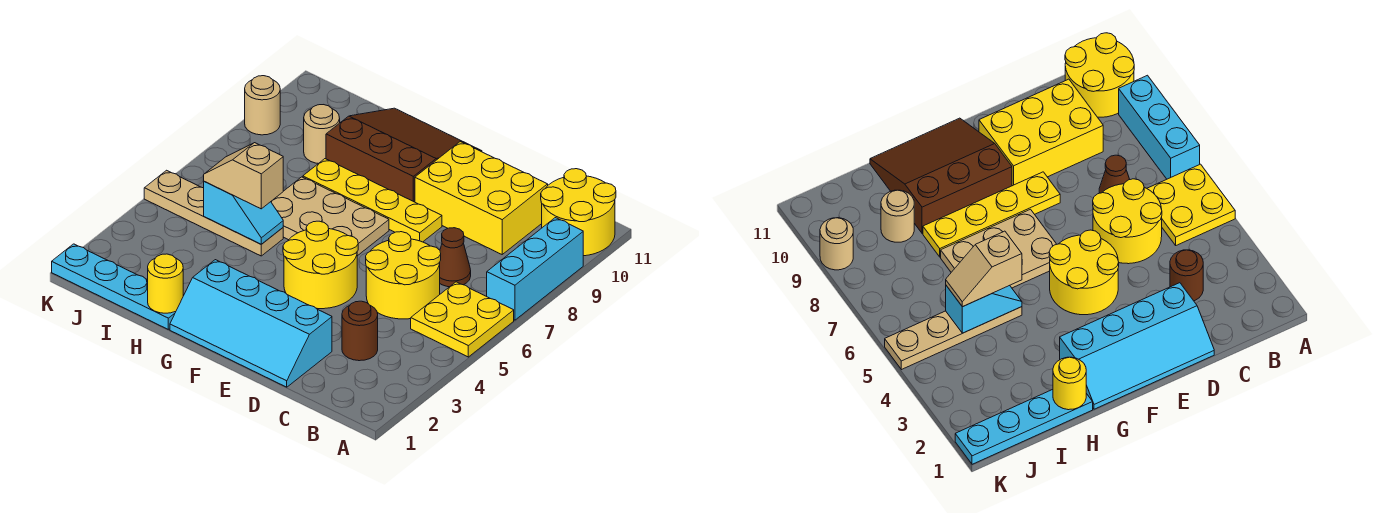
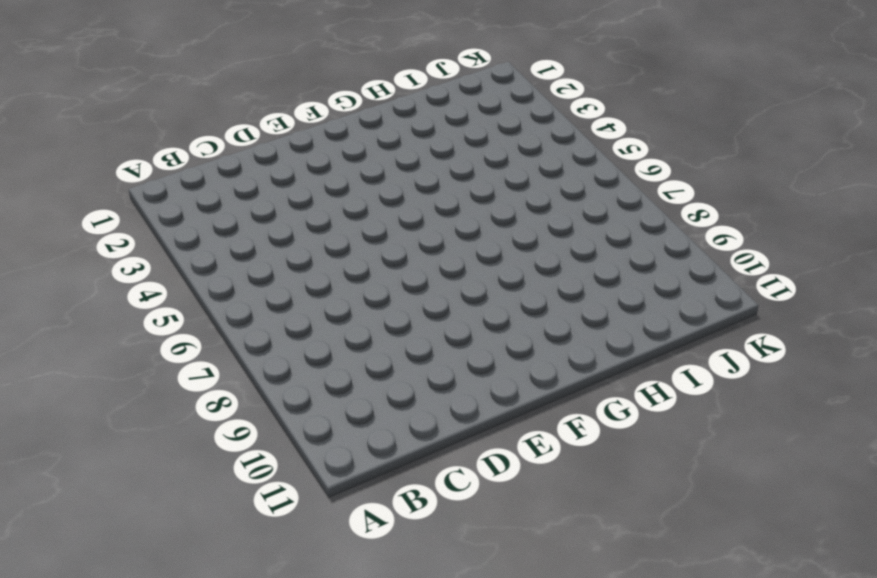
none -> yellow plate A5:B6 level 1
none -> cyan brick A7:A9 level 1
none -> yellow round brick A10:B11 level 1

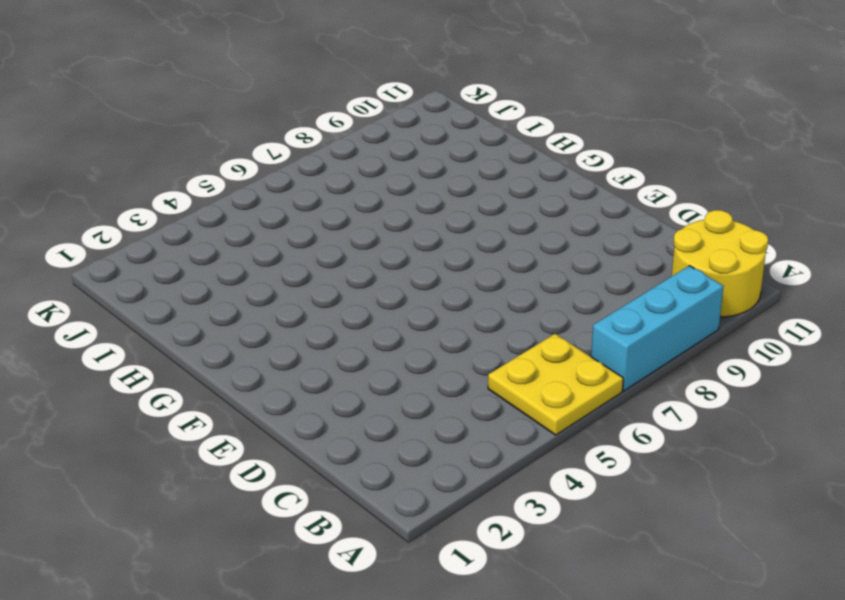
none -> brown round brick C3 level 1
none -> yellow round brick C5:D6 level 1
none -> brown cone C7 level 1

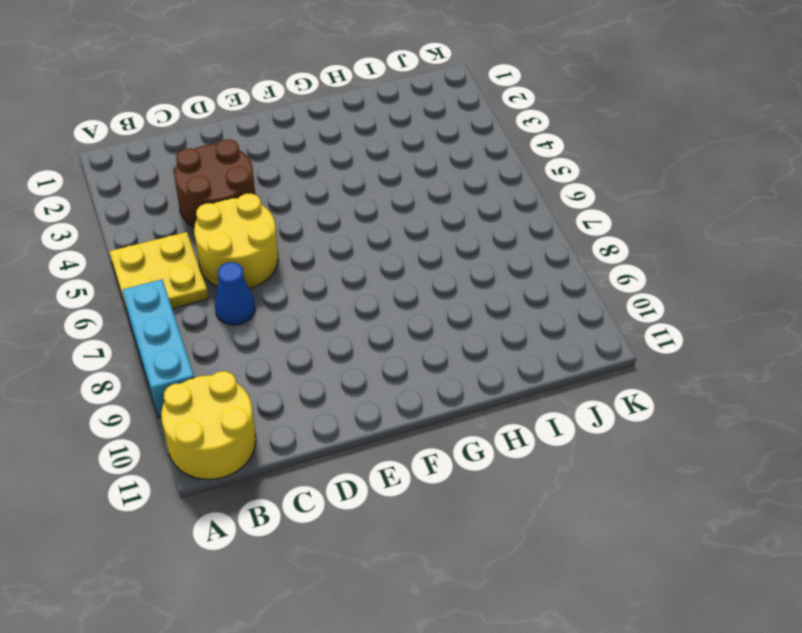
brown round brick C3:D4 level 1 -> brown round brick C3 level 1
blue cone C7 level 1 -> brown cone C7 level 1
none -> yellow brick C9:E10 level 1
none -> cyan slope D1:G2 level 1 top 2
none -> yellow round brick E4:F5 level 1

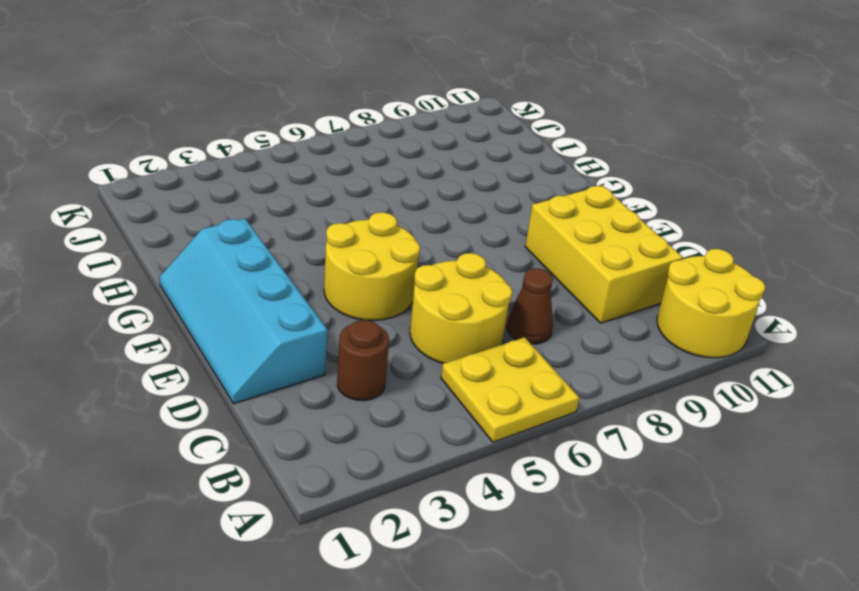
none -> cyan brick A7:A9 level 1
none -> yellow plate E8:H8 level 1
none -> tan plate F6:H7 level 1

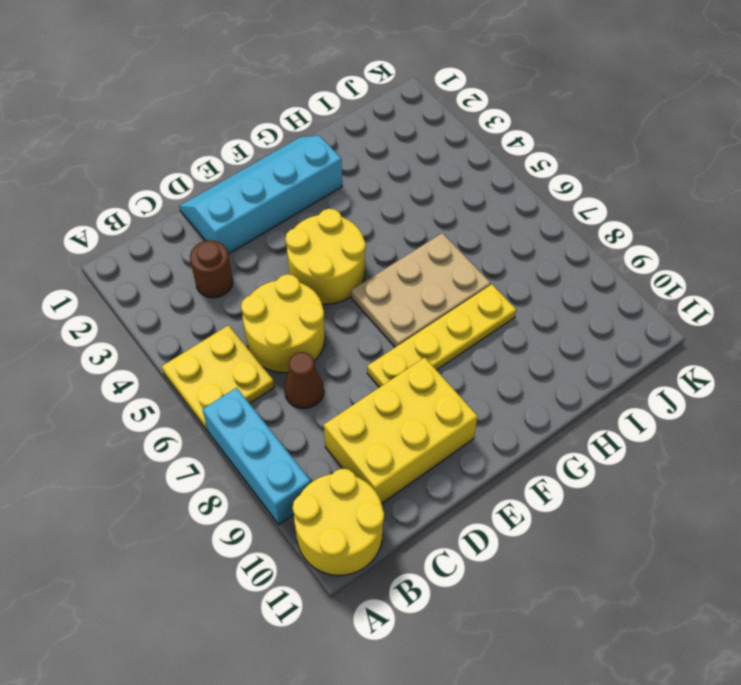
none -> brown slope F9:H11 level 1 top 9
none -> cyan plate H1:K1 level 1
none -> tan plate H5:K5 level 1

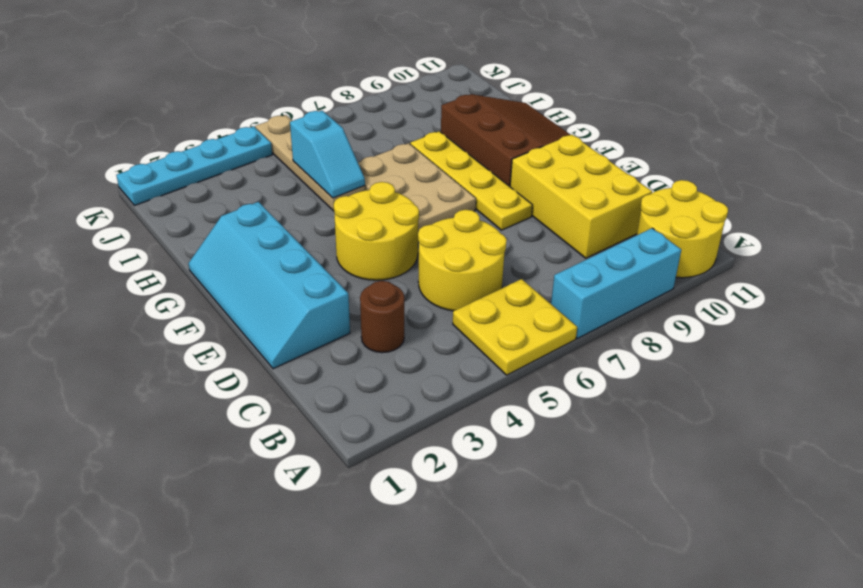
cyan plate K1:K4 level 1 -> cyan plate H1:K1 level 1
none -> brown cone C7 level 1
none -> tan round brick I9 level 1
none -> tan round brick K9 level 1

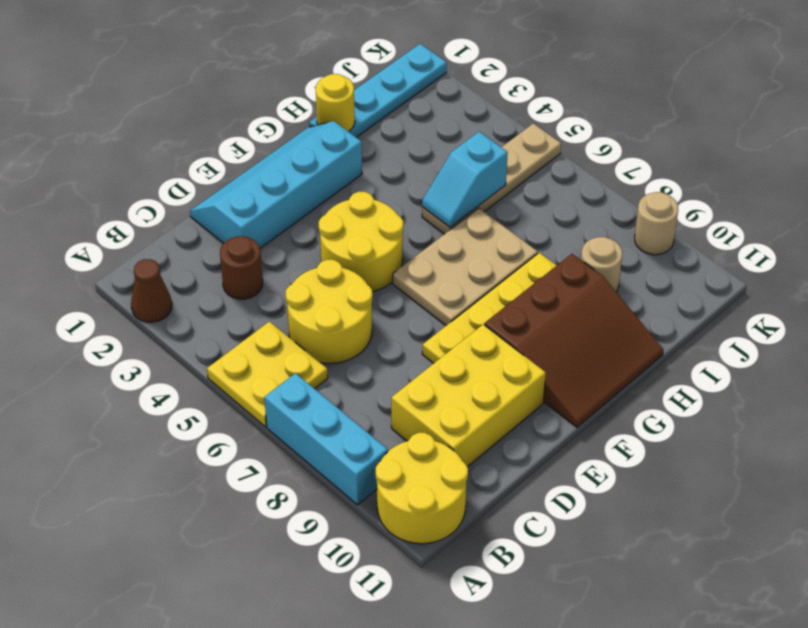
brown cone A2 level 1 -> brown cone C7 level 1
none -> tan slope H5:I5 level 3 top H

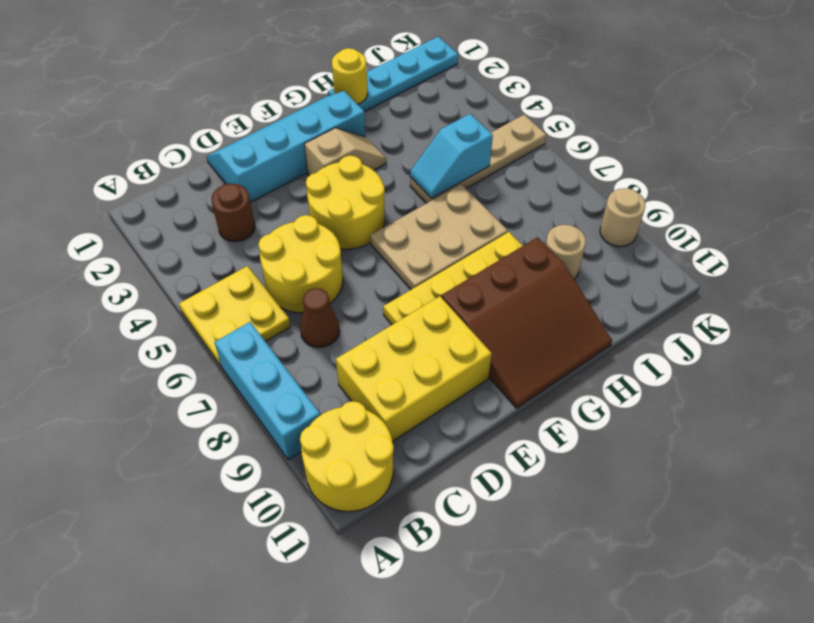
tan slope F3:G3 level 1 top F -> tan slope H5:I5 level 3 top H

